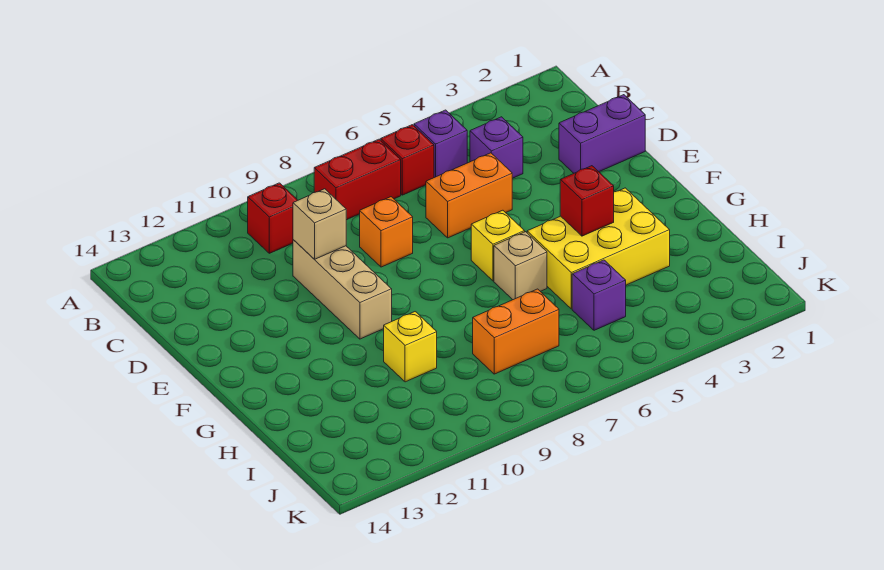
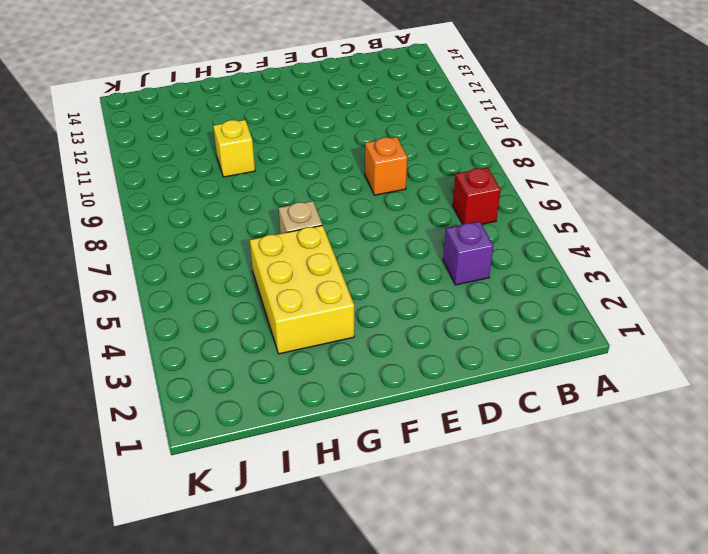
none -> purple brick B5 level 1
none -> red brick B7:B8 level 1
none -> red brick B10 level 1

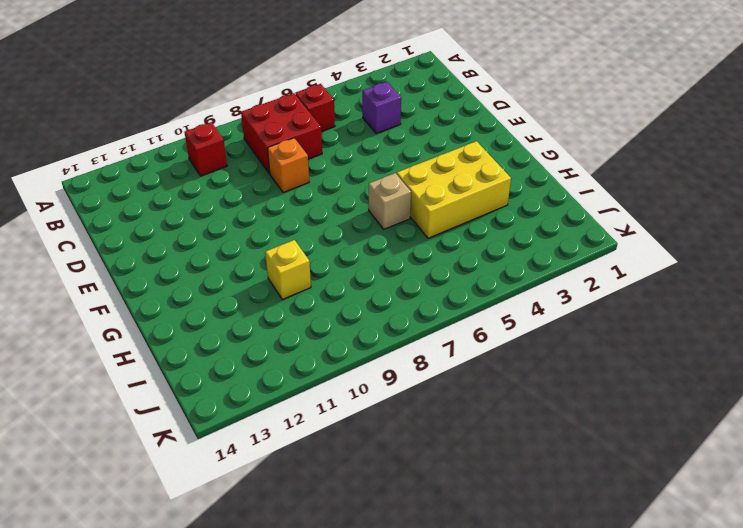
red brick B7:C8 level 1 -> red brick B7:B8 level 1
none -> purple brick B5 level 1
none -> purple brick D1:D2 level 1
none -> orange brick D5:D6 level 1

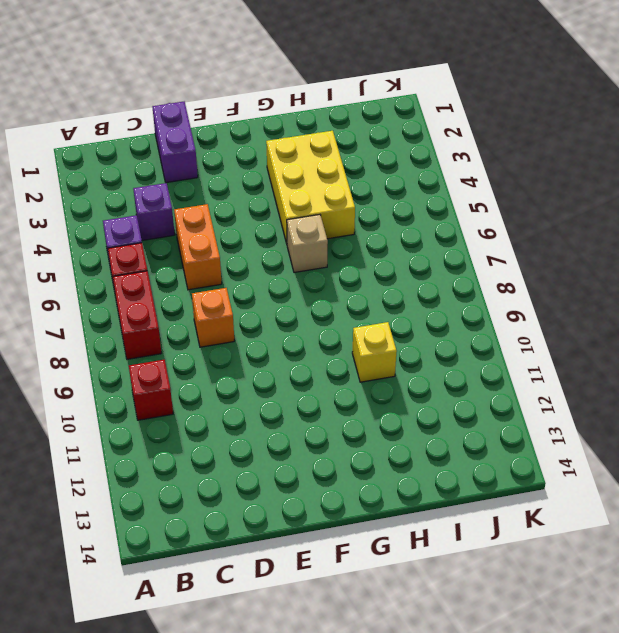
none -> tan brick D10:F10 level 1
none -> yellow brick F6 level 1
none -> purple brick I5 level 1

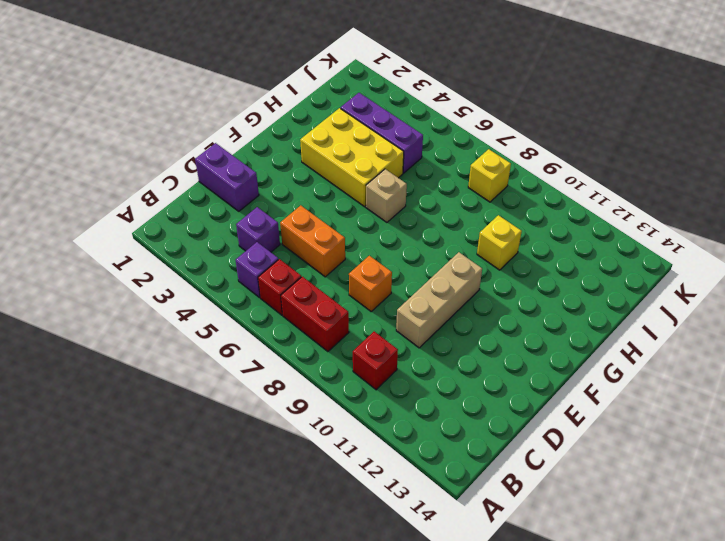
purple brick I3:I5 level 1 -> purple brick I5 level 1
yellow brick J8 level 1 -> yellow brick F6 level 1
none -> orange brick I7:I8 level 1
none -> tan brick D10 level 2
none -> red brick G4 level 2

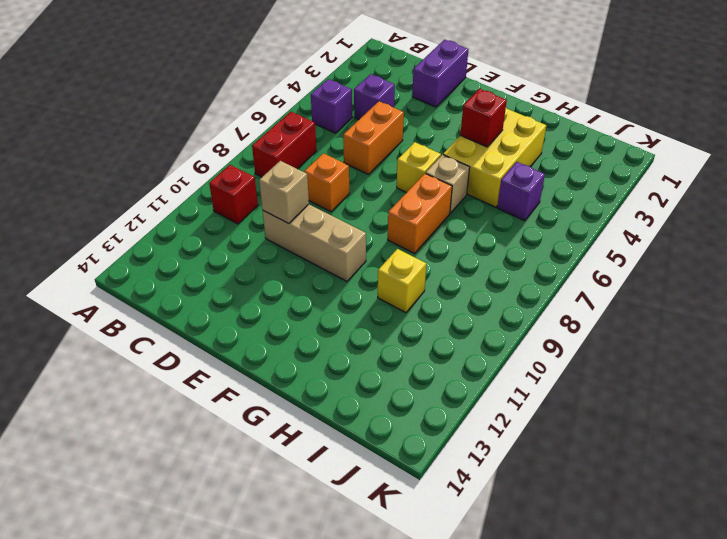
orange brick G7:G8 level 1 -> orange brick I7:I8 level 1
none -> red brick B6 level 1

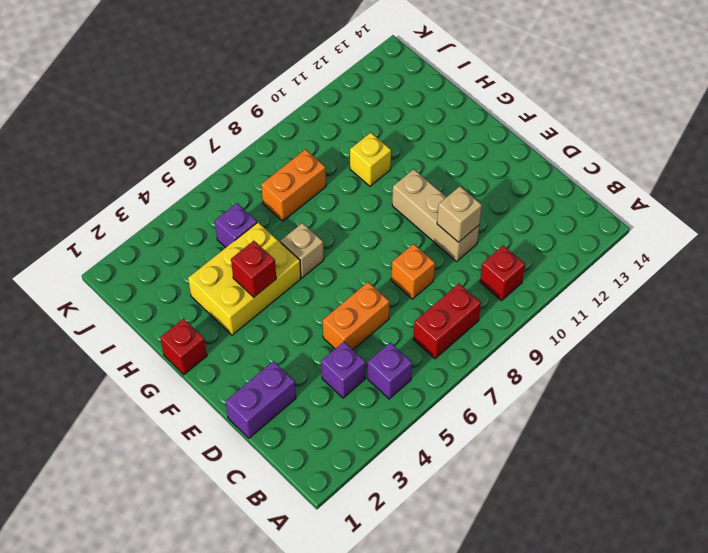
red brick G1 level 1 -> red brick B6 level 1
none -> yellow brick F6 level 1

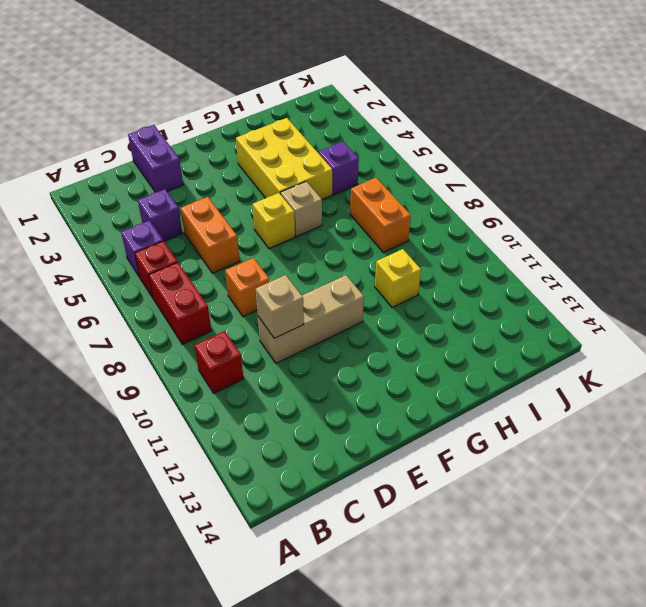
none -> red brick G4 level 2

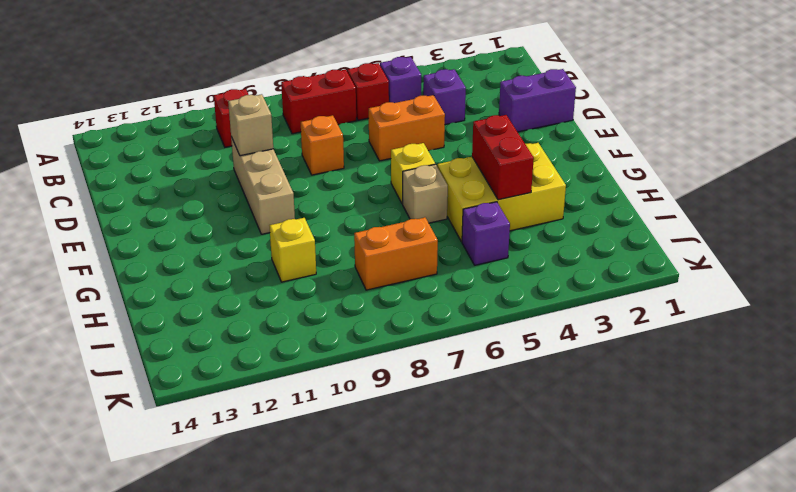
red brick G4:H4 level 2 -> red brick G4 level 2

